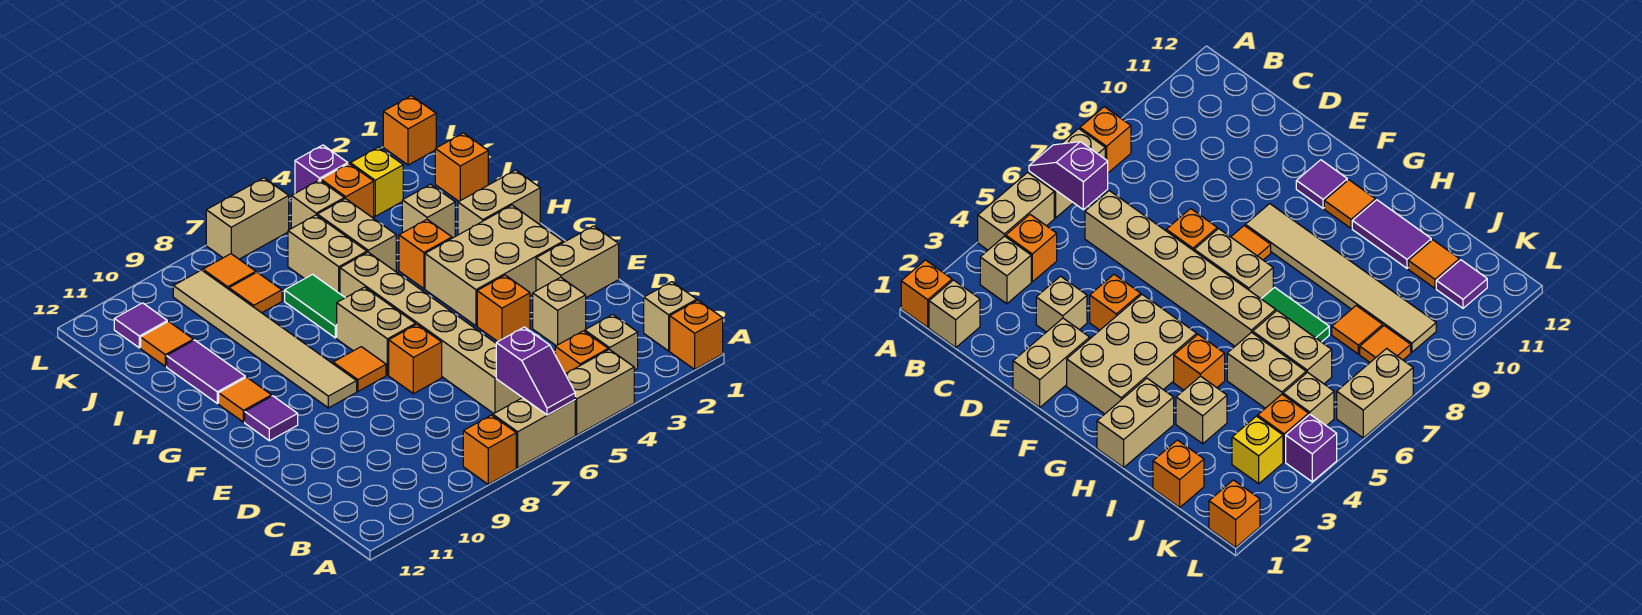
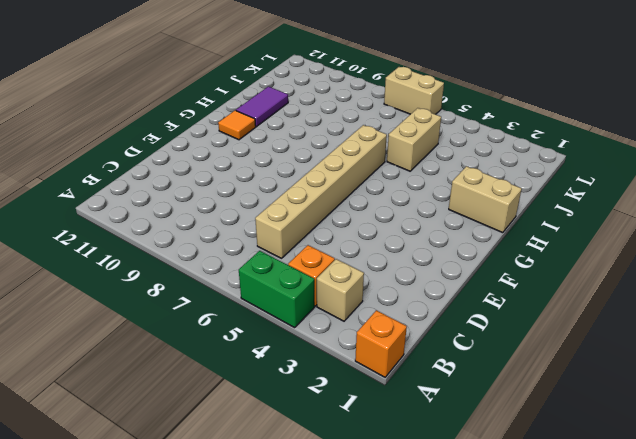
green brick A4:A5 level 1 -> tan brick A4:A5 level 1
none -> tan brick A6:A7 level 1
none -> orange brick A8 level 1
none -> tan brick B1 level 1
none -> tan brick D3 level 1

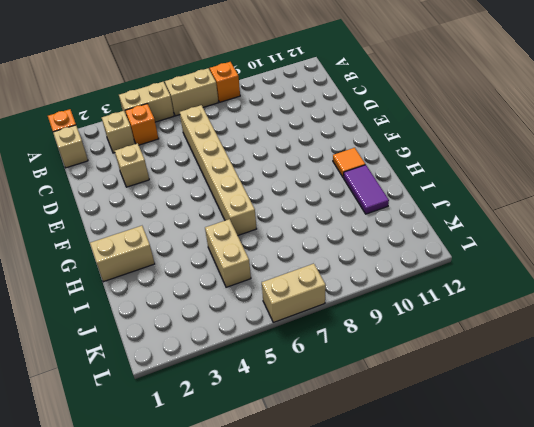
none -> tan brick E1:E2 level 1
none -> orange brick E4 level 1
none -> orange brick E7 level 1
none -> tan brick F2:G4 level 1

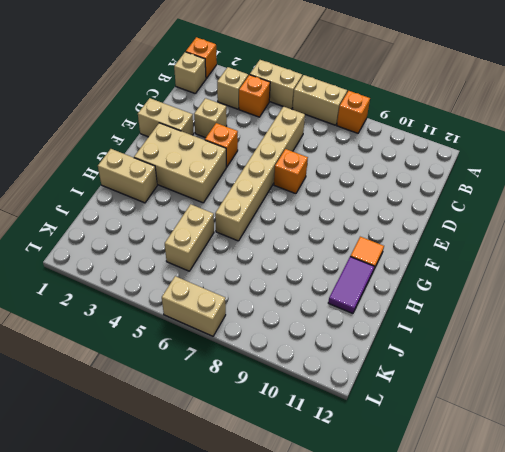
none -> tan brick F7:G7 level 1
none -> orange tile F8 level 1
none -> tan tile F9:K9 level 1
none -> purple tile F11 level 1

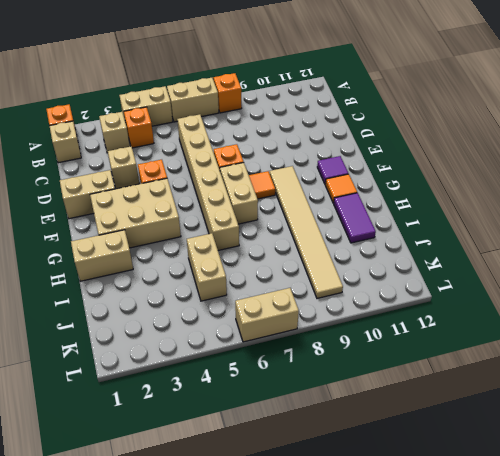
none -> orange brick H4 level 1
none -> green tile H7:I7 level 1
none -> tan brick I3 level 1
none -> tan brick I6:J6 level 1

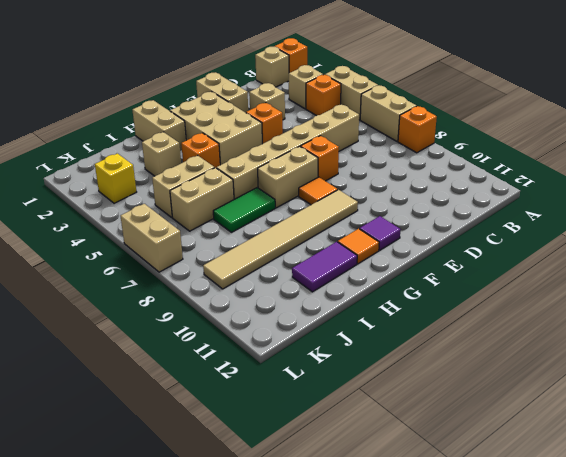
none -> orange brick J1 level 1
none -> orange tile J8 level 1
none -> orange tile J11 level 1
none -> orange brick K4 level 1

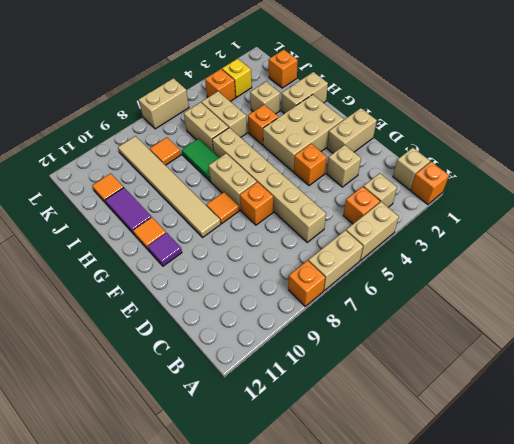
none -> tan brick K5 level 1
none -> orange tile K8 level 1
none -> purple tile K11 level 1
none -> orange brick L1 level 1

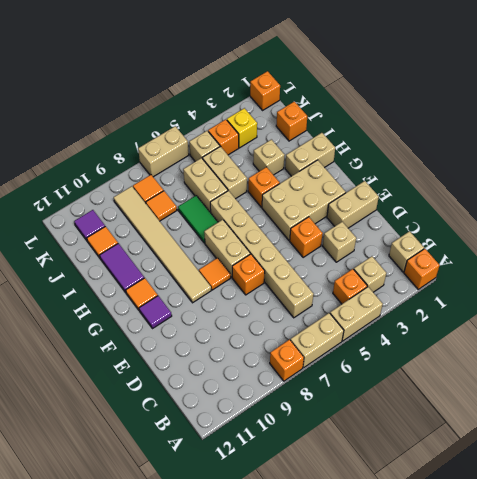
none -> purple brick L4 level 1
none -> purple slope A6:B6 level 2 top B

